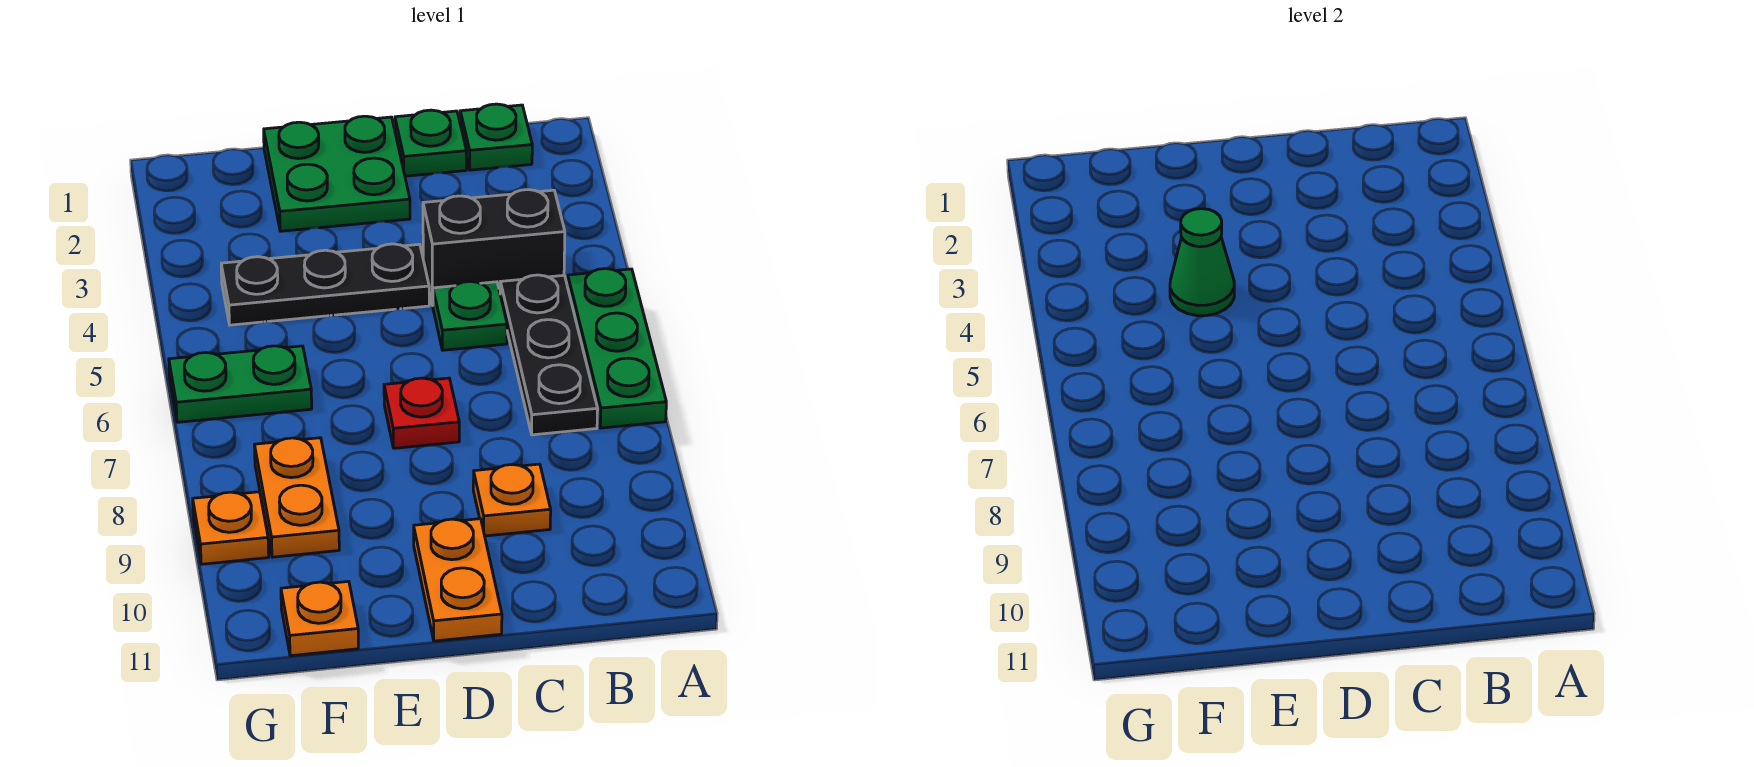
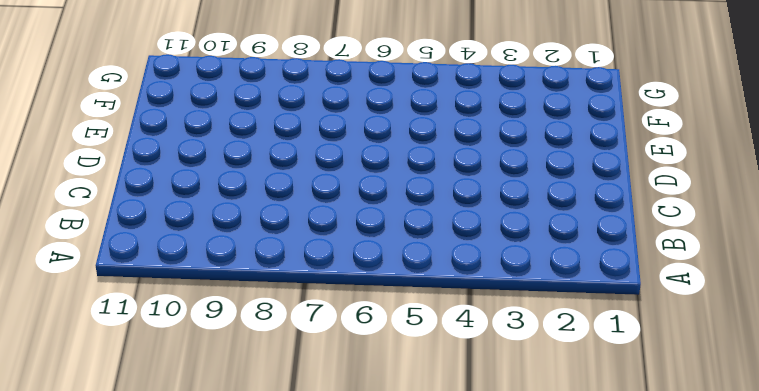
none -> green plate A5:A7 level 1
none -> green plate B1 level 1
none -> black brick B4:C4 level 1

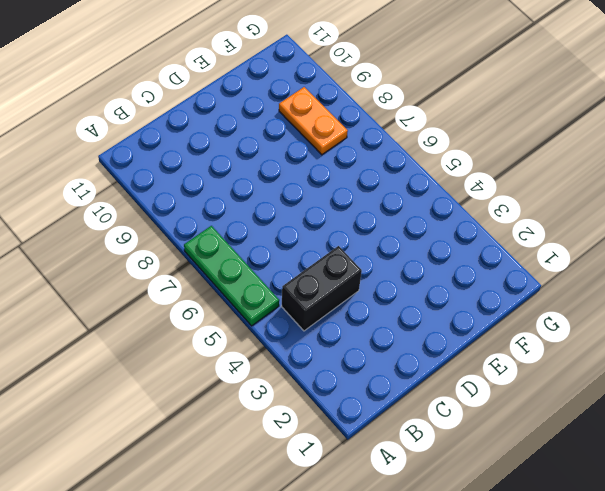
none -> green plate B1 level 1
none -> black plate B5:B7 level 1
none -> green plate C1 level 1

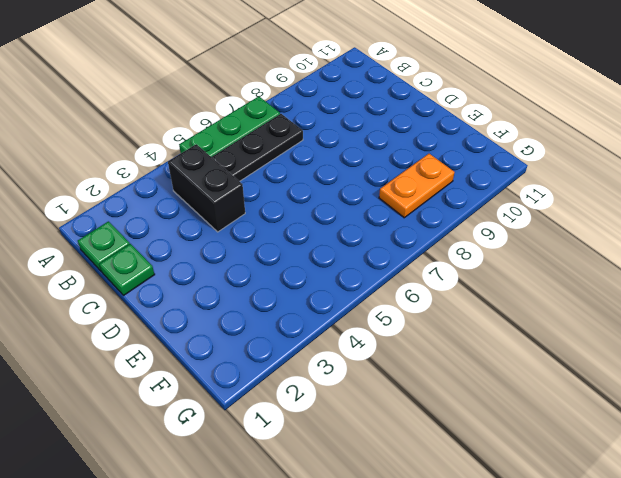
none -> green plate C5 level 1
none -> orange plate C9 level 1
none -> green plate D1:E2 level 1

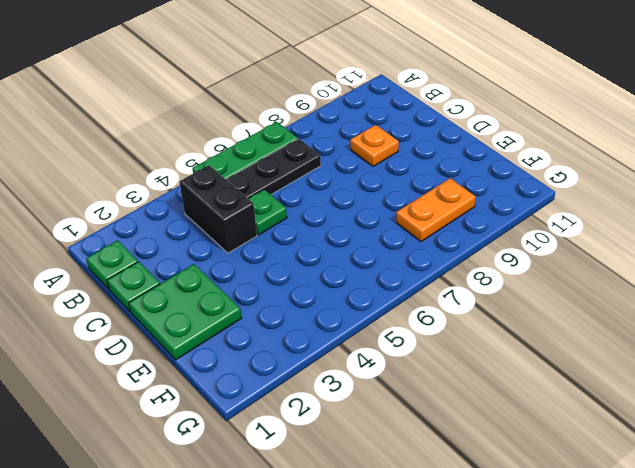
none -> black plate D4:F4 level 1
none -> red plate D7 level 1
none -> orange plate D10:D11 level 1

